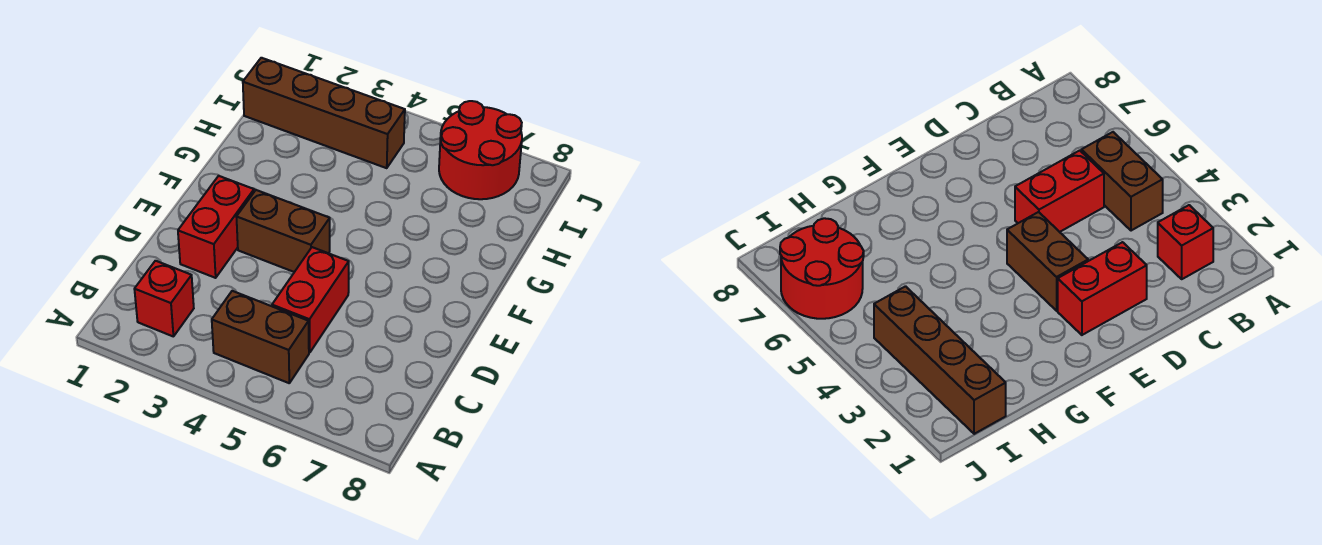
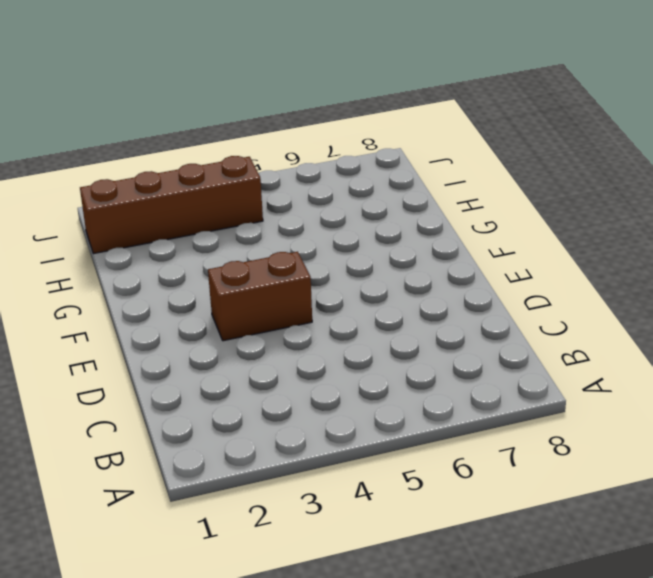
none -> red brick B2 level 1
none -> brown brick B4:B5 level 1

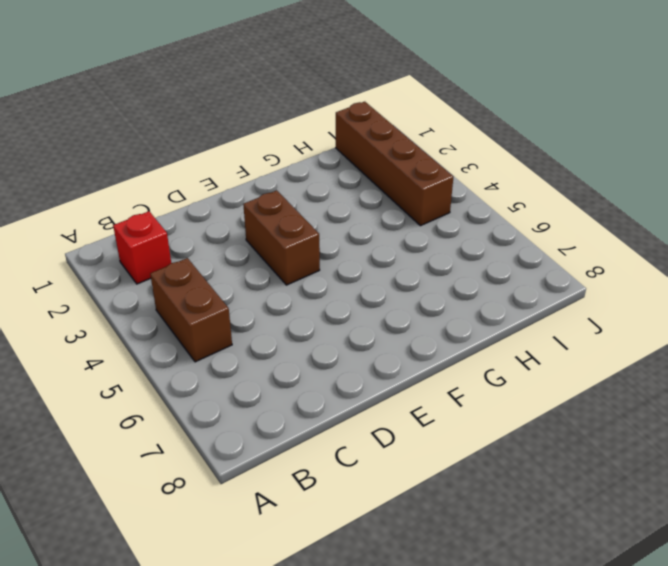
none -> red brick C5:D5 level 1
none -> red brick D2:E2 level 1

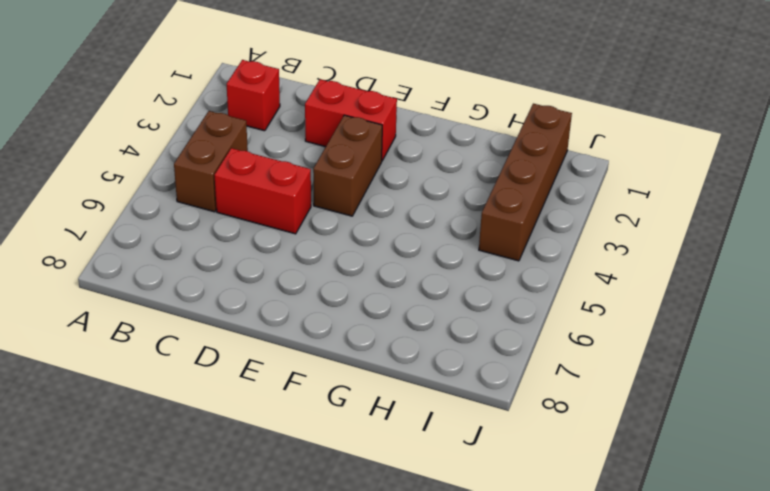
none -> red round brick I6:J7 level 1

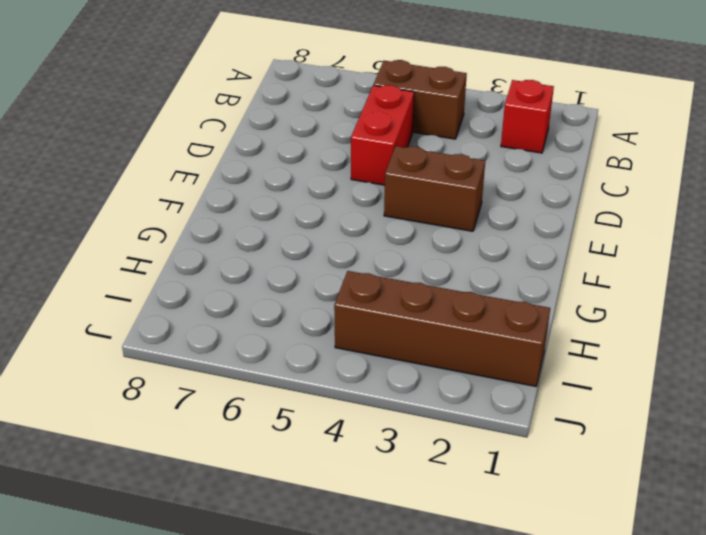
none -> red brick D2:E2 level 1
none -> red round brick I6:J7 level 1

